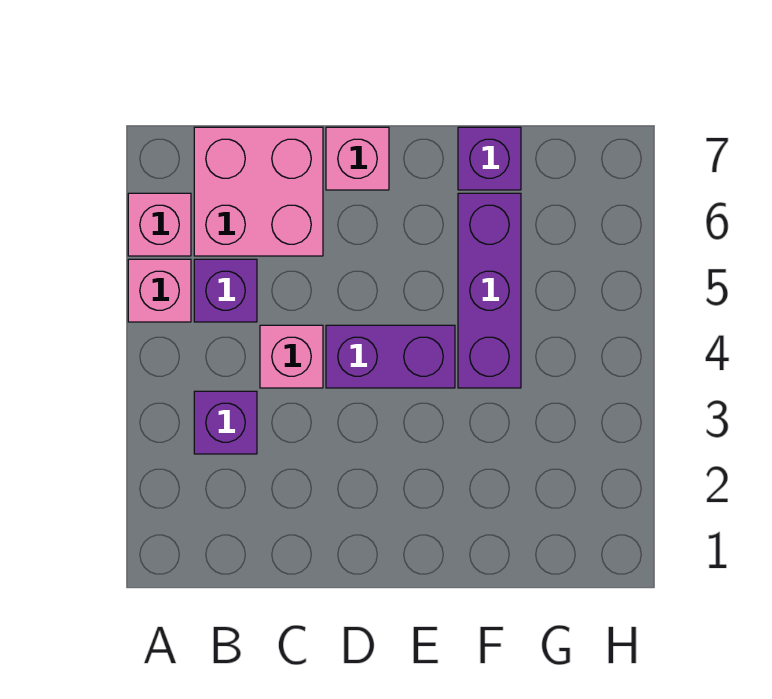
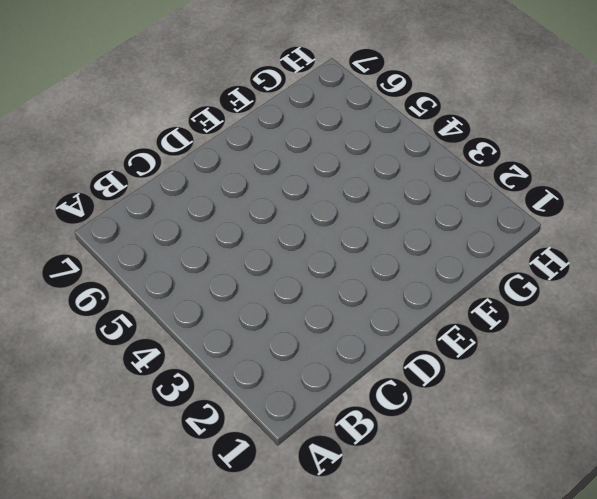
none -> pink brick A5 level 1
none -> pink brick A6 level 1

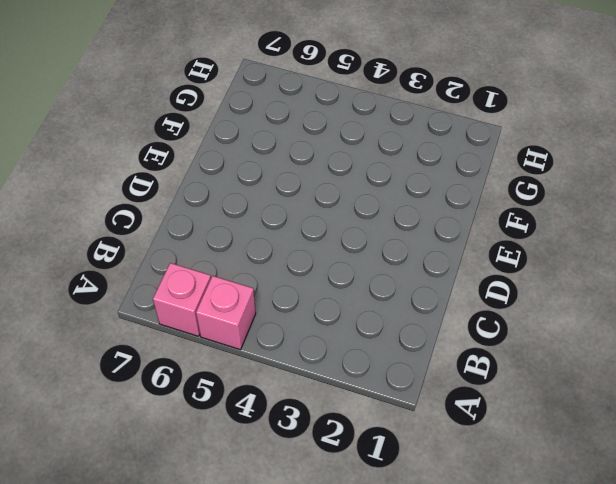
none -> purple brick B3 level 1
none -> purple brick B5 level 1

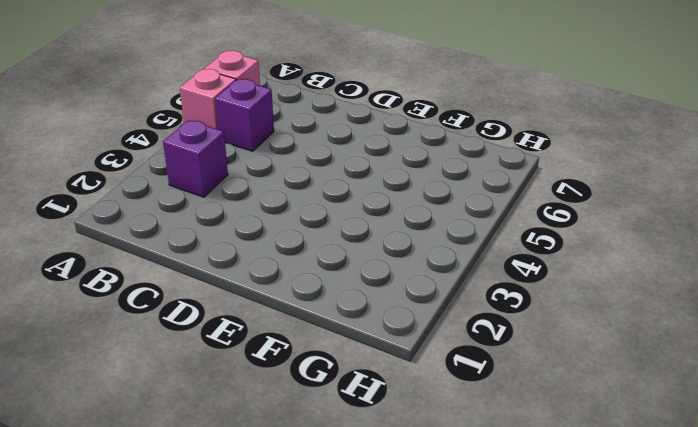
none -> pink brick B6:C7 level 1
none -> pink brick C4 level 1

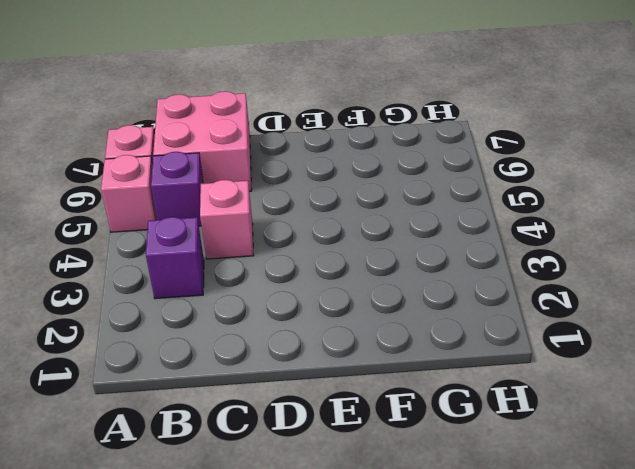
none -> purple brick D4:E4 level 1
none -> pink brick D7 level 1

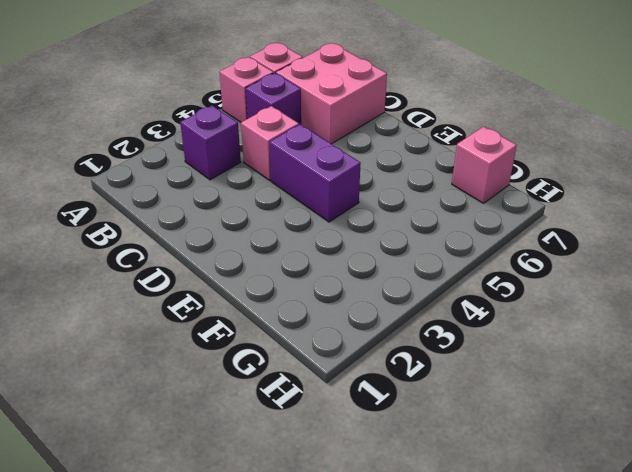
pink brick G7 level 1 -> pink brick D7 level 1
none -> purple brick F4:F6 level 1
none -> purple brick F7 level 1

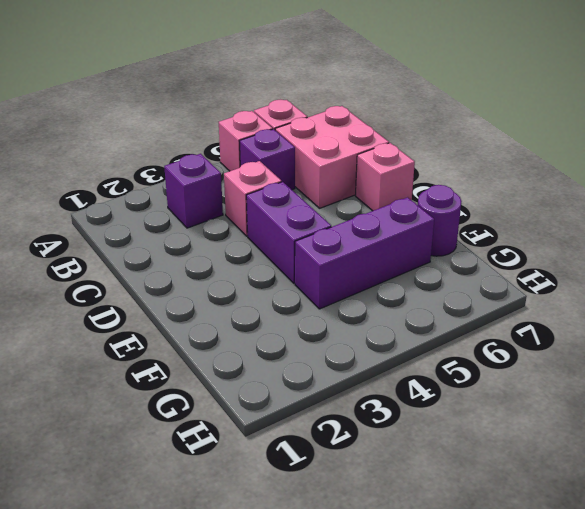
purple round brick F7 level 1 -> purple brick F7 level 1

